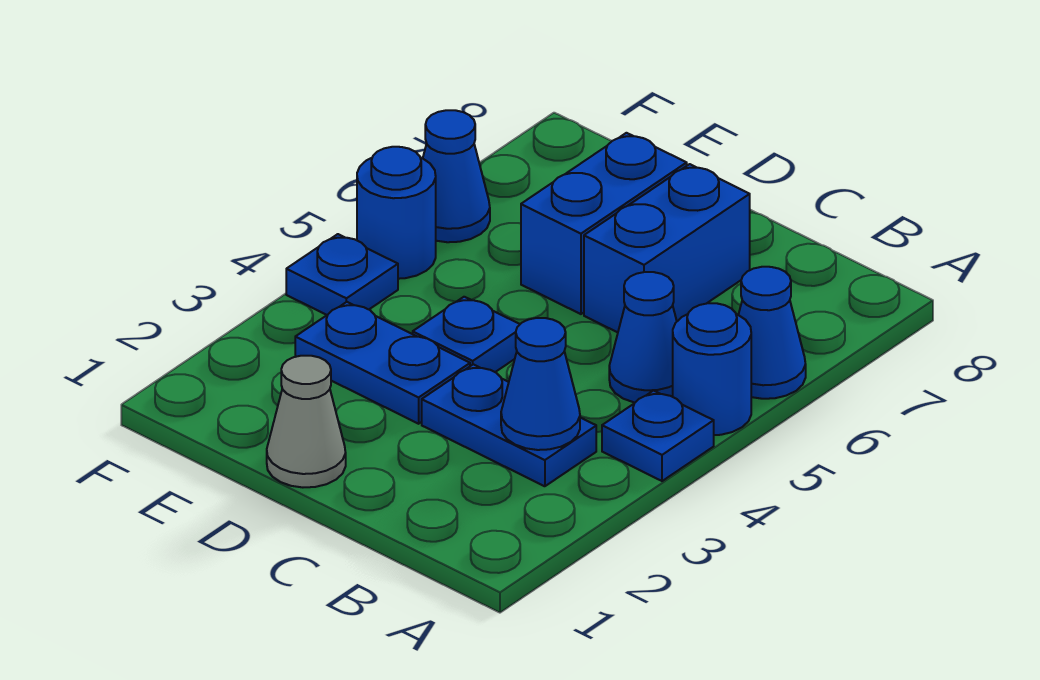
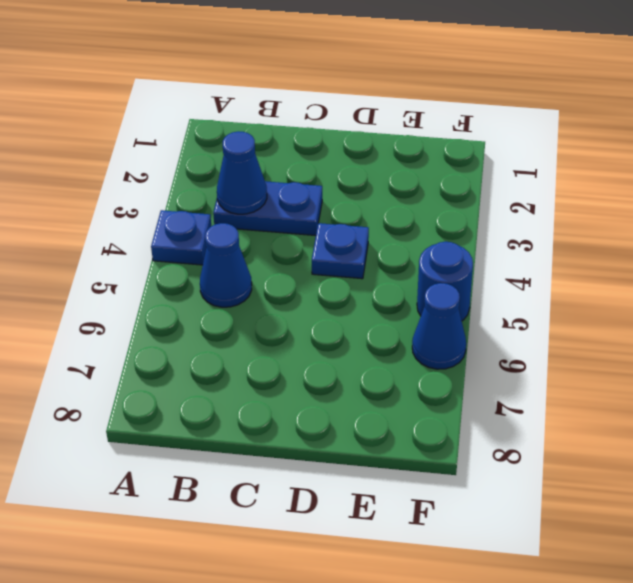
none -> blue round brick A5 level 1
none -> blue cone A6 level 1
none -> blue brick C6:C7 level 1

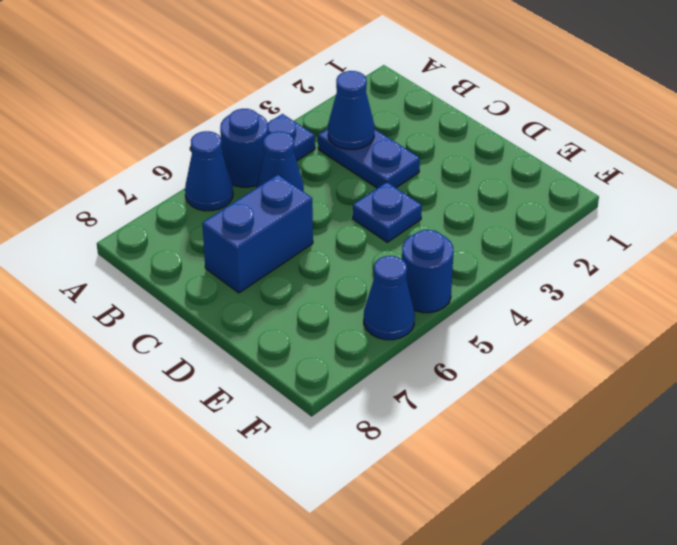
none -> grey cone D1 level 1
none -> blue plate D3:E3 level 1
none -> blue brick D6:D7 level 1

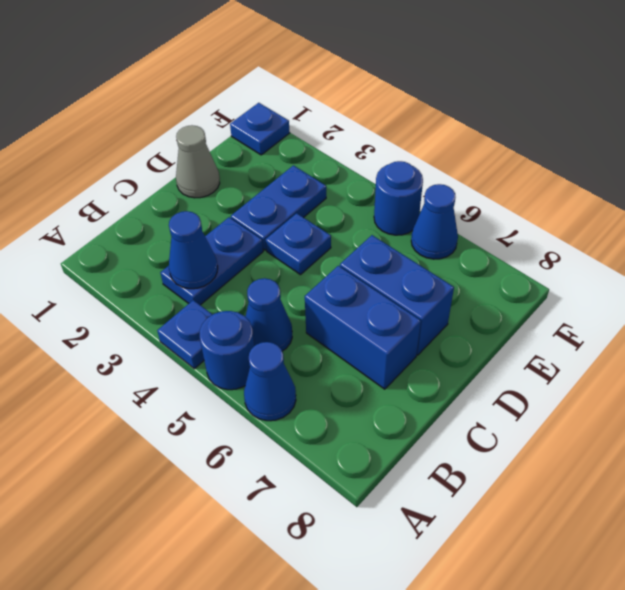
blue plate F1 level 1 -> blue plate F4 level 1

